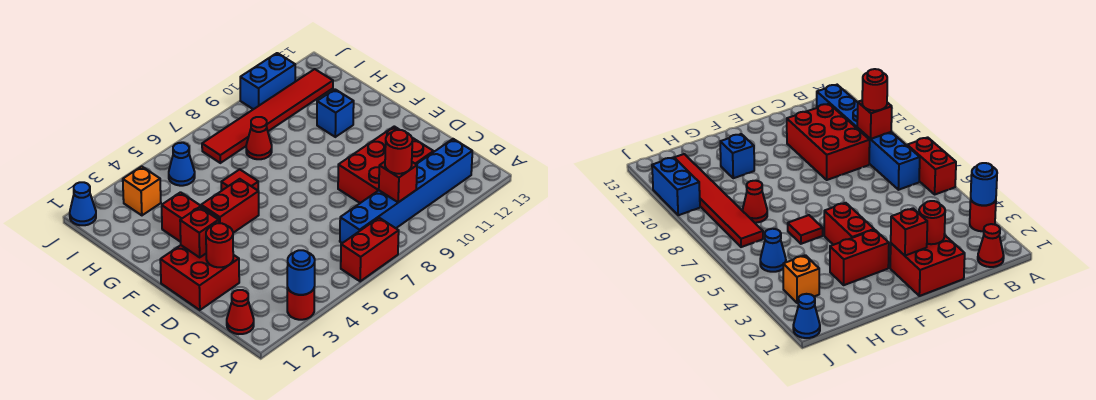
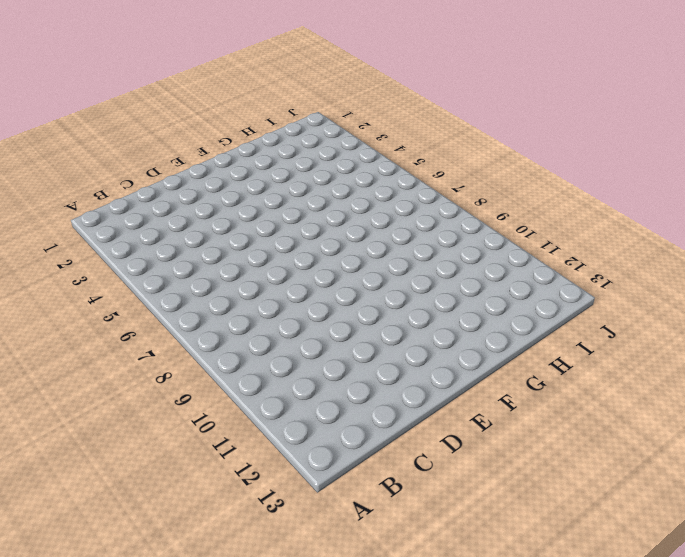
none -> red round brick A3 level 1
none -> red brick A6:A7 level 1
none -> red cone B1 level 1

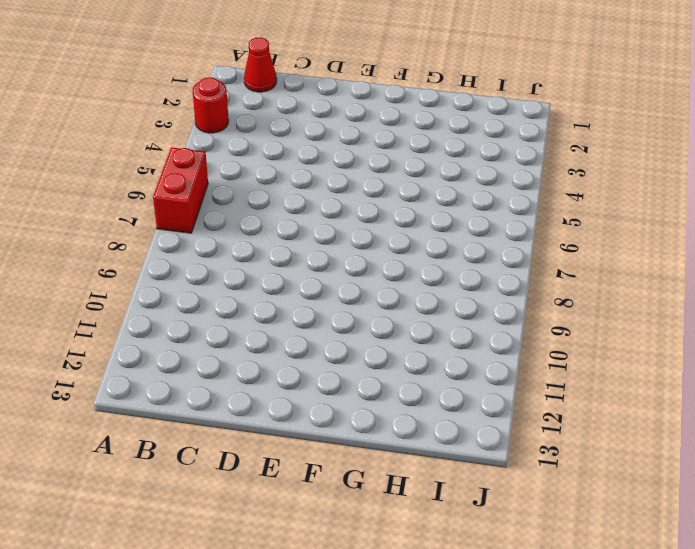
none -> blue brick B7:B12 level 1
none -> red brick C9:D11 level 1
none -> red brick D1:E2 level 1

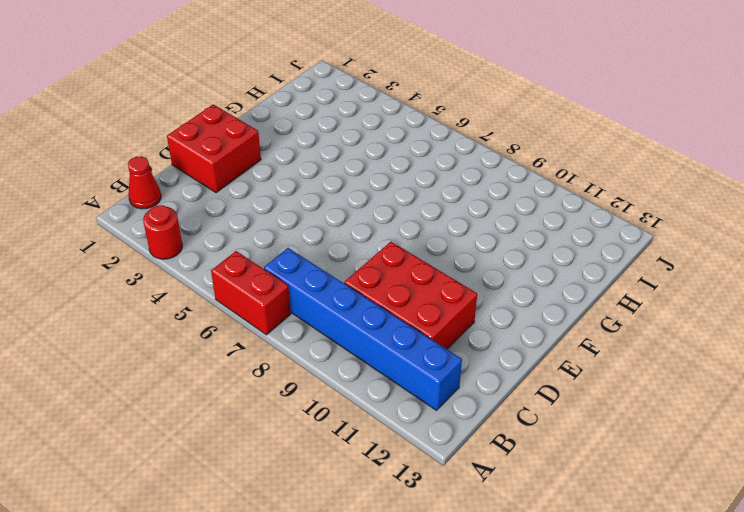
none -> red brick F3:G3 level 1
none -> red brick F4:F5 level 1
none -> red tile G6 level 1

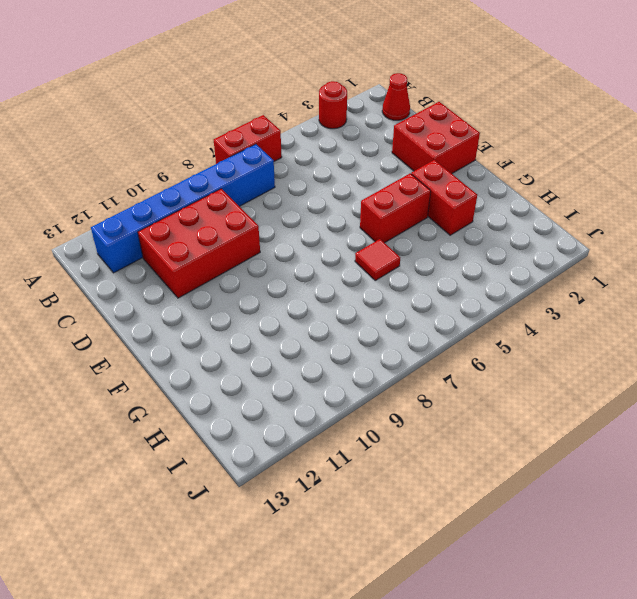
none -> blue brick G11 level 1
none -> red cone H8 level 1
none -> orange brick I3 level 1

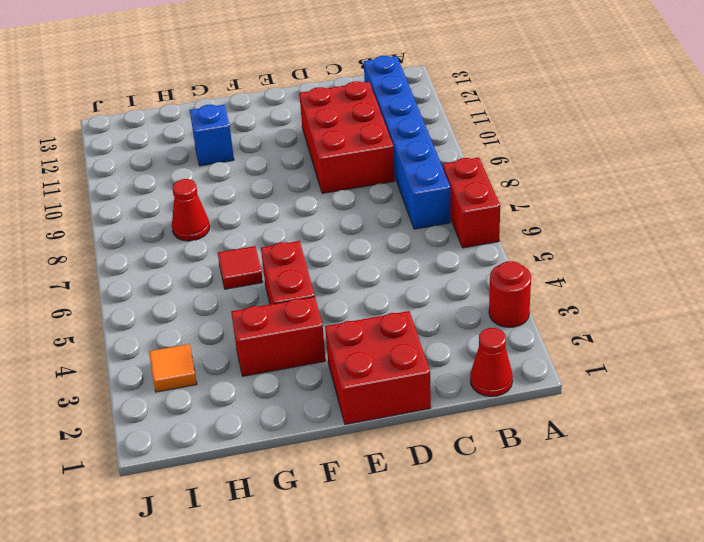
orange tile I3 level 1 -> orange brick I3 level 1
none -> blue cone I5 level 1
none -> red tile I7:I12 level 1
none -> blue cone J1 level 1

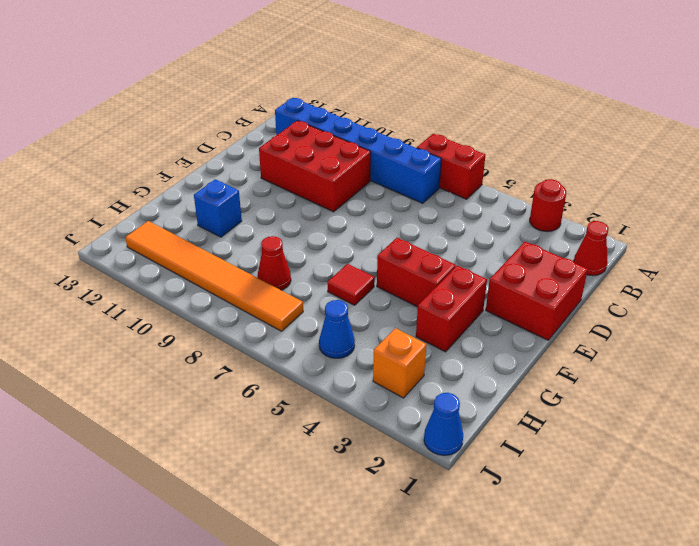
orange tile I7:I12 level 1 -> red tile I7:I12 level 1
none -> blue brick J10:J11 level 1
none -> blue round brick A3 level 2
none -> red brick B9 level 2

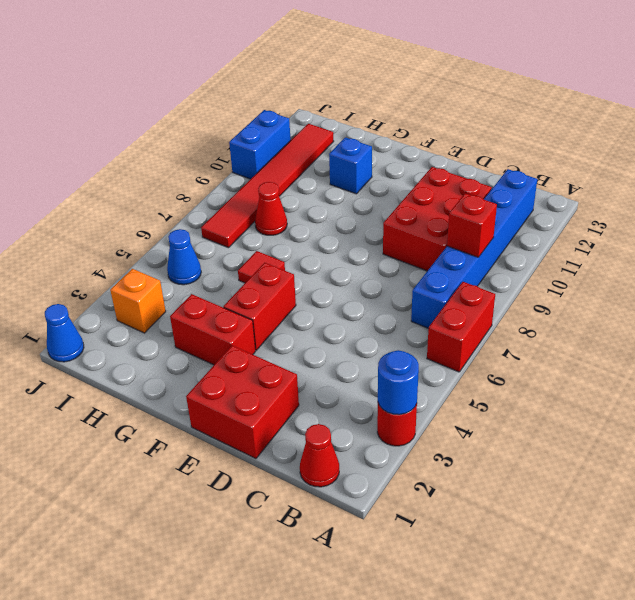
none -> red round brick D2 level 2
none -> red brick E2 level 2
none -> red round brick B9 level 3

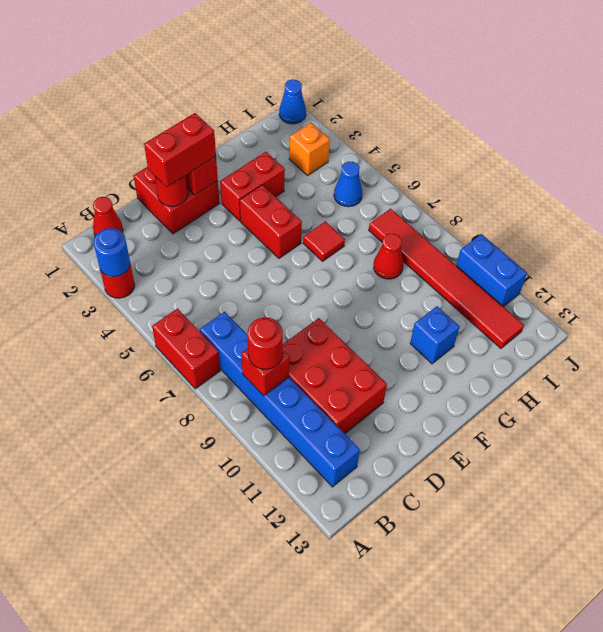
red brick D2:E2 level 3 -> none

